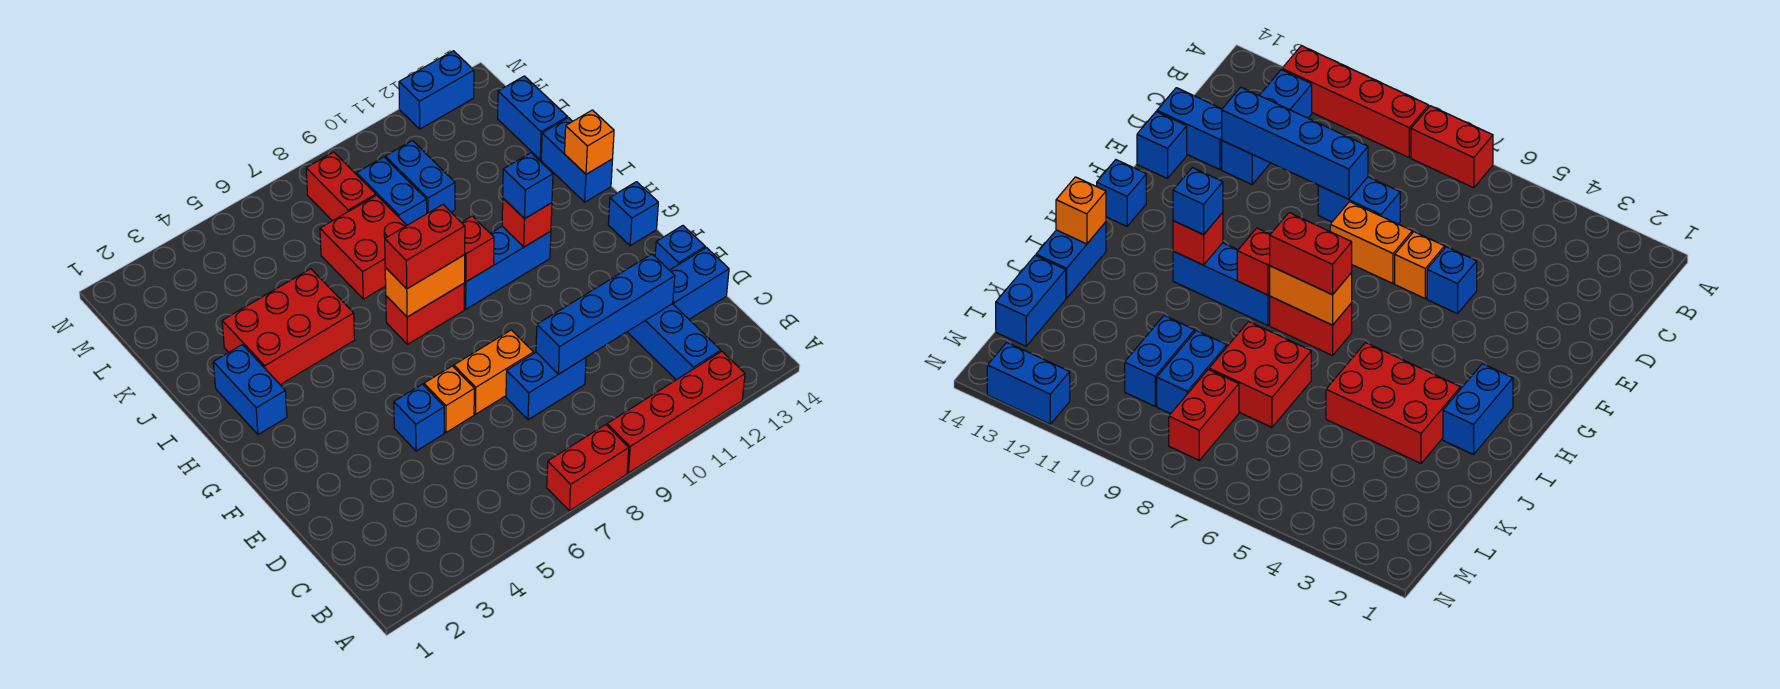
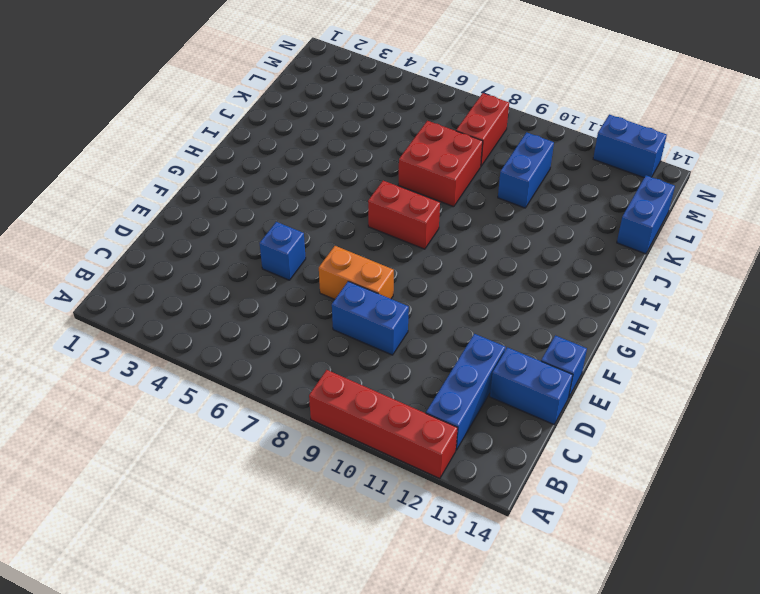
none -> red brick A7:A8 level 1
none -> orange brick E6 level 1
none -> blue brick G14 level 1

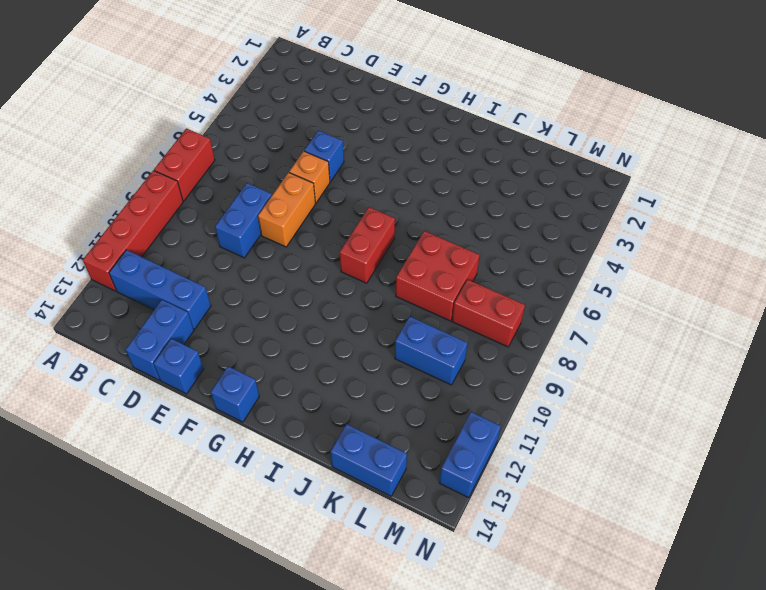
none -> blue brick H2:I2 level 1
none -> blue brick H9:H11 level 1
none -> red brick I3:J5 level 1

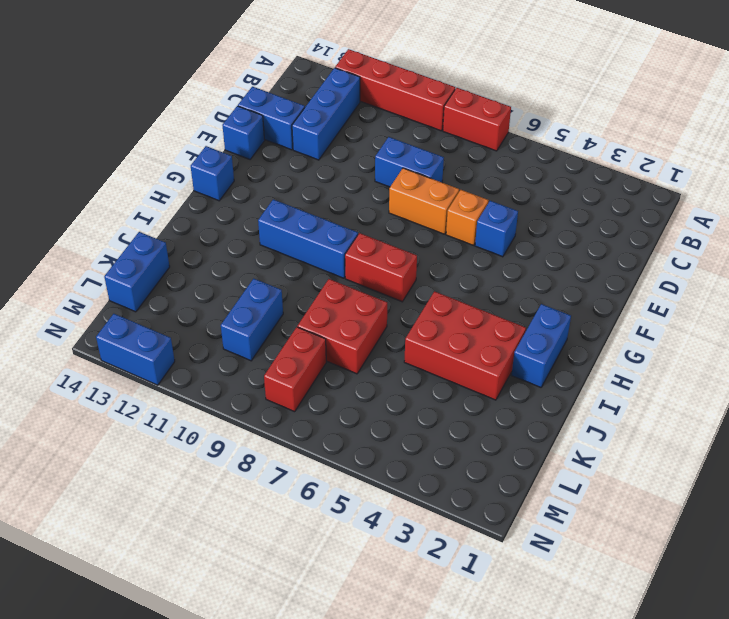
none -> blue brick I14:J14 level 1
none -> blue brick K9:L9 level 1
none -> blue brick D9:D12 level 2

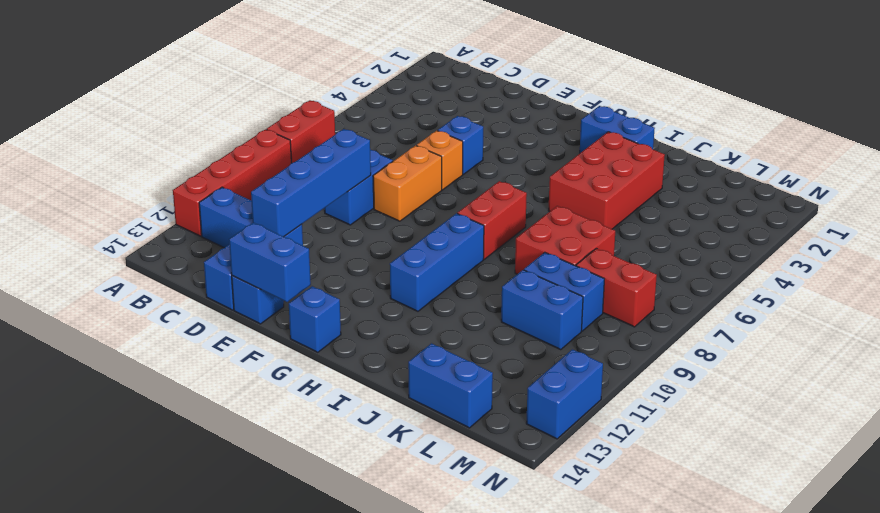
blue brick E14:F14 level 2 -> blue brick I14:J14 level 1
none -> orange brick H7:H8 level 2
none -> red brick H9 level 2
none -> red brick H11 level 2

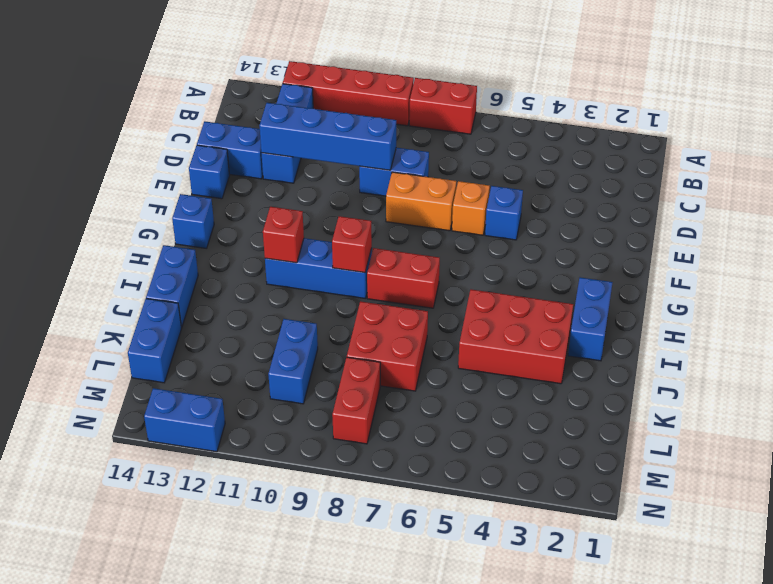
none -> blue brick K9:L9 level 1
none -> orange brick H7:H8 level 2
none -> orange brick I14 level 2

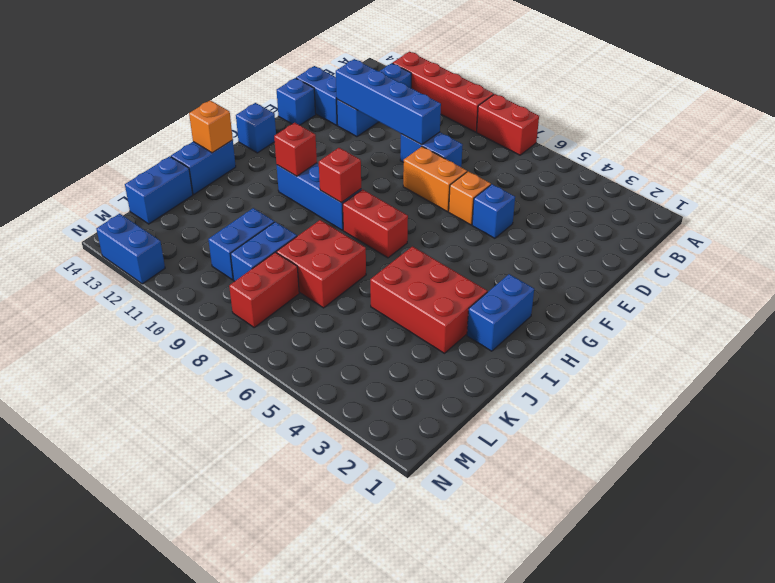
none -> orange brick H7:H8 level 2
none -> red brick H7:H8 level 3
none -> blue brick H11 level 3

